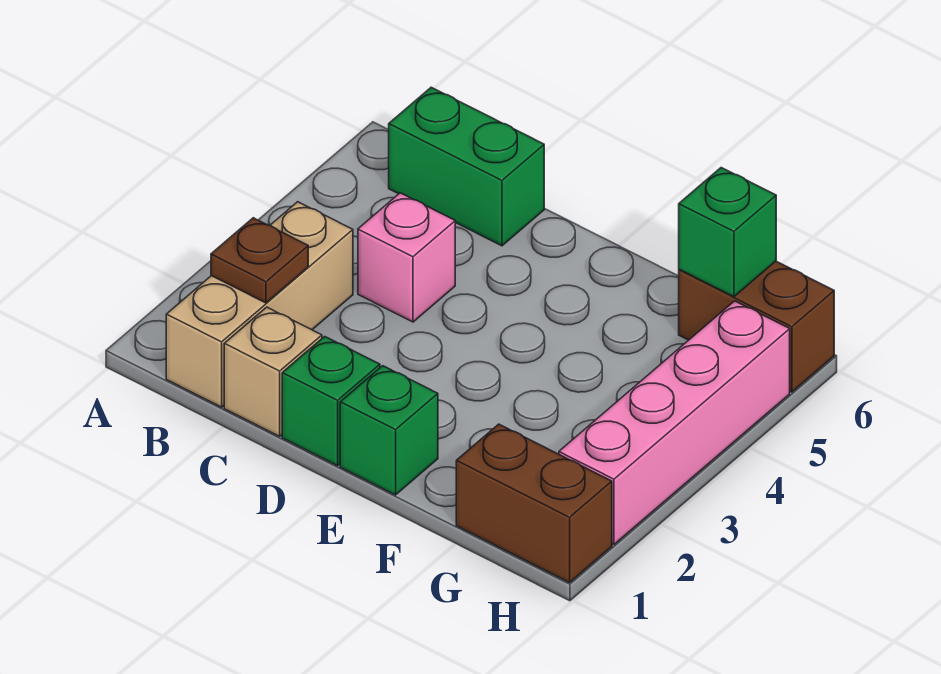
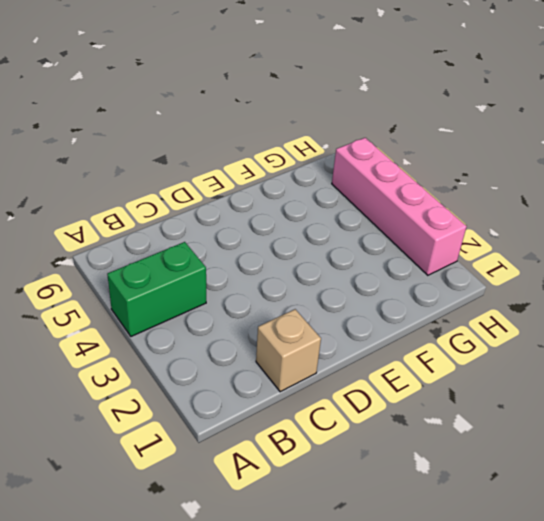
green brick A4:B4 level 1 -> green brick B6:C6 level 1
none -> tan brick B1:B3 level 1
none -> pink brick C4 level 1

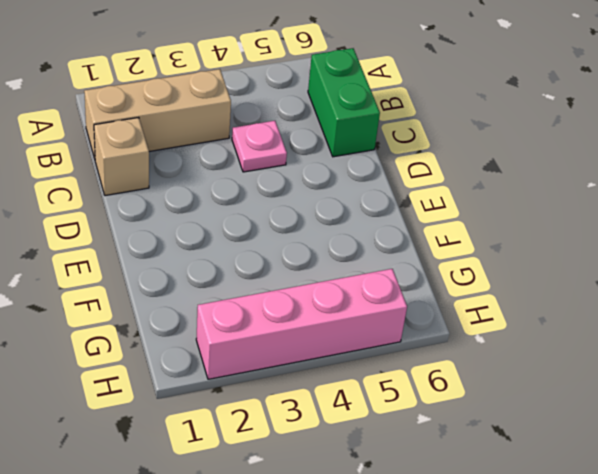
pink plate C4 level 1 -> pink brick C4 level 1
none -> green brick D1 level 1
none -> green brick E1 level 1

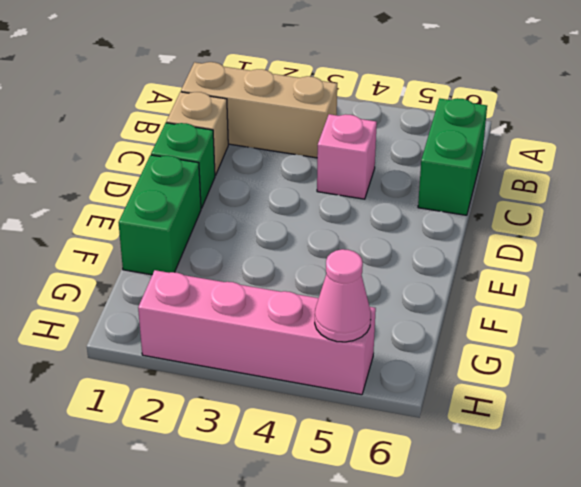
green brick E1:F1 level 1 -> green brick E1 level 1
pink cone H5 level 2 -> none
none -> brown brick G1:H1 level 1
none -> brown brick G6:H6 level 1

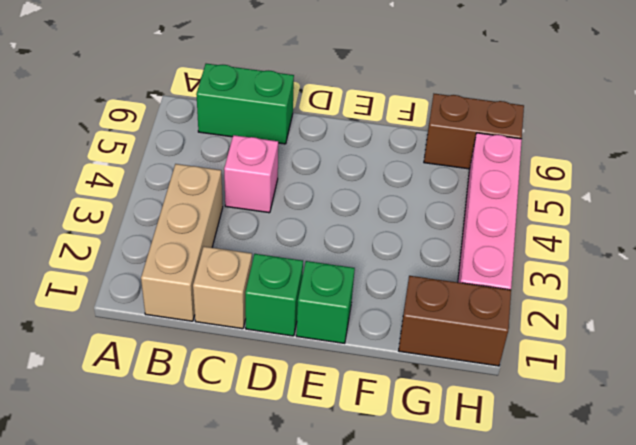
none -> brown plate B2 level 2
none -> green brick G6 level 2

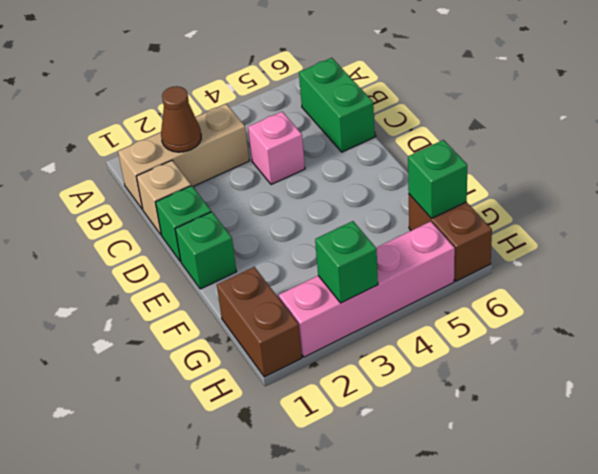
brown cone B2 level 2 -> brown plate B2 level 2
green brick H3 level 2 -> none

